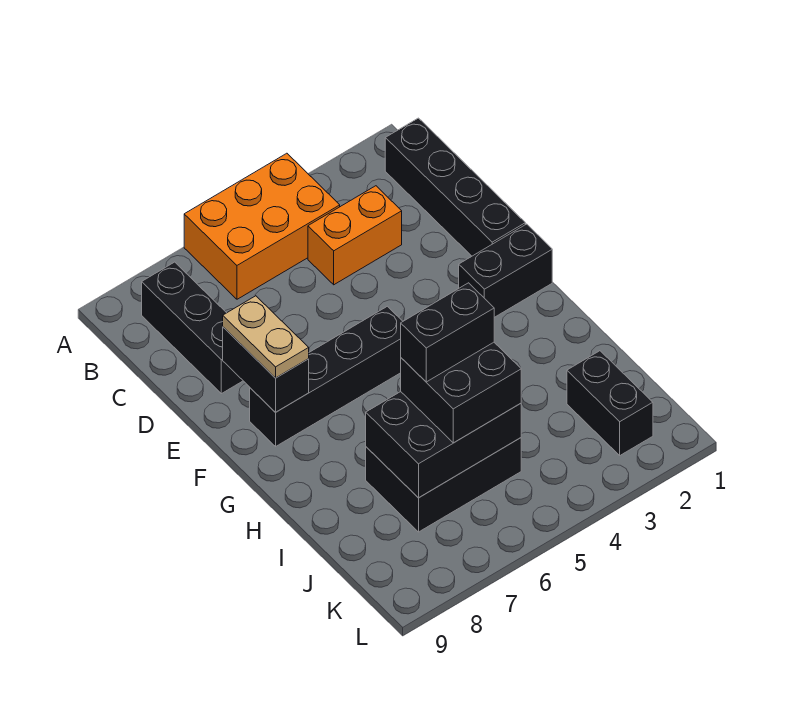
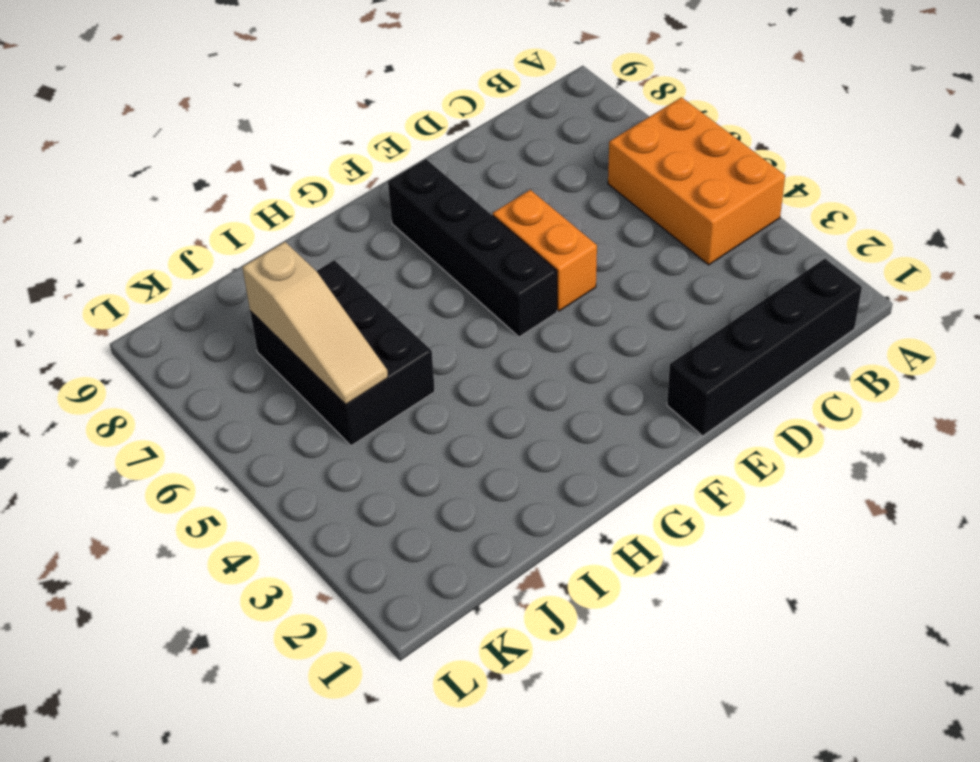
orange brick E5:E6 level 1 -> orange brick C3:C4 level 1
tan slope J5:J7 level 2 top 7 -> black brick I5:J7 level 2
none -> black brick B8:D8 level 1
none -> black brick F1:F2 level 1
none -> black brick J2:K2 level 1

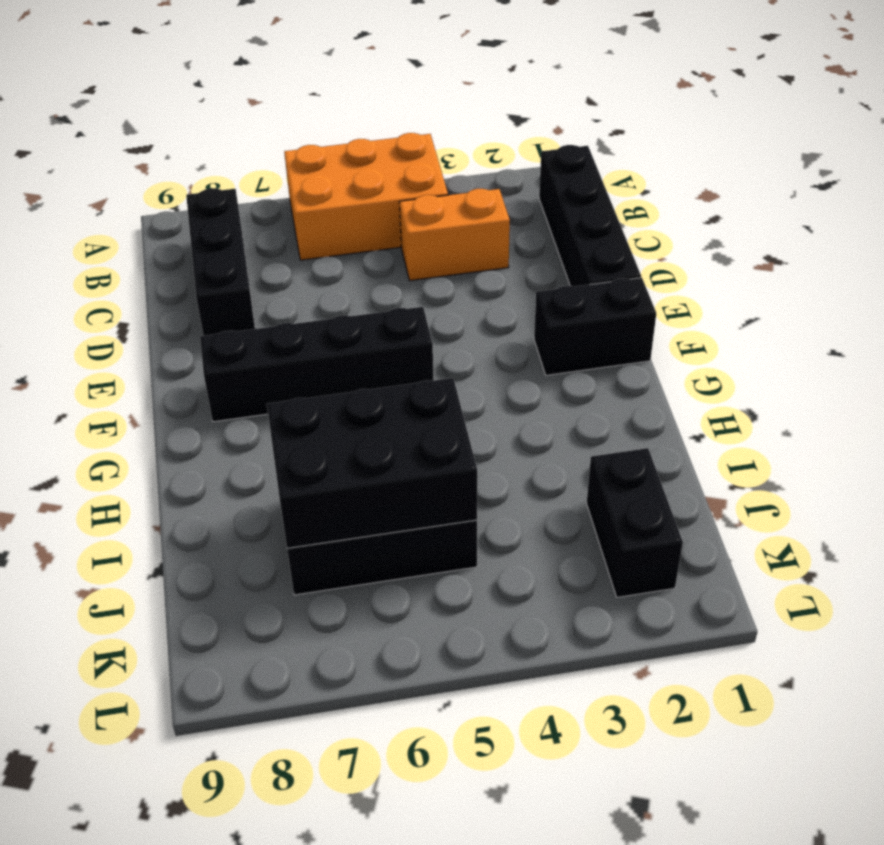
none -> black brick E8:F8 level 2
none -> tan plate E8:F8 level 3
none -> black brick I5:J6 level 3

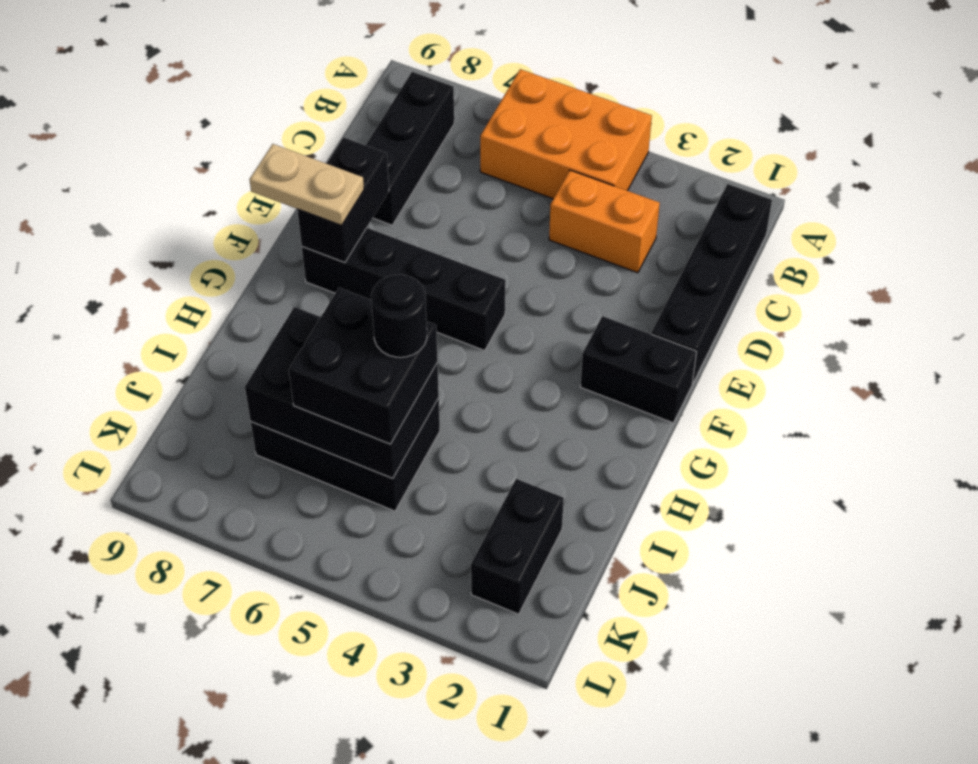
tan plate F8:F9 level 3 -> tan plate E8:F8 level 3
black round brick I5 level 4 -> black brick I5:I6 level 4

